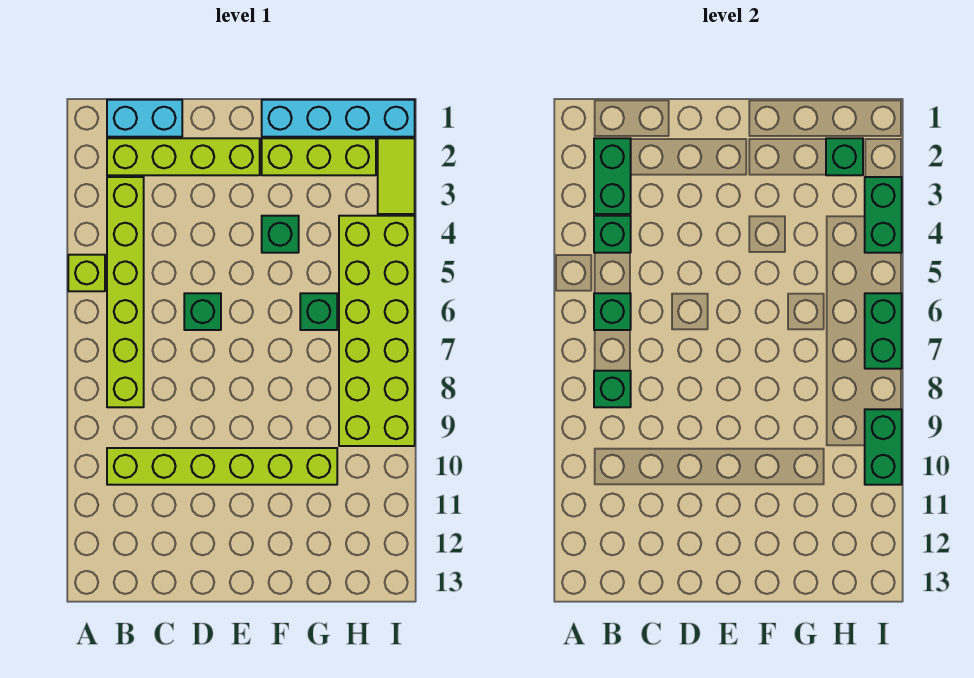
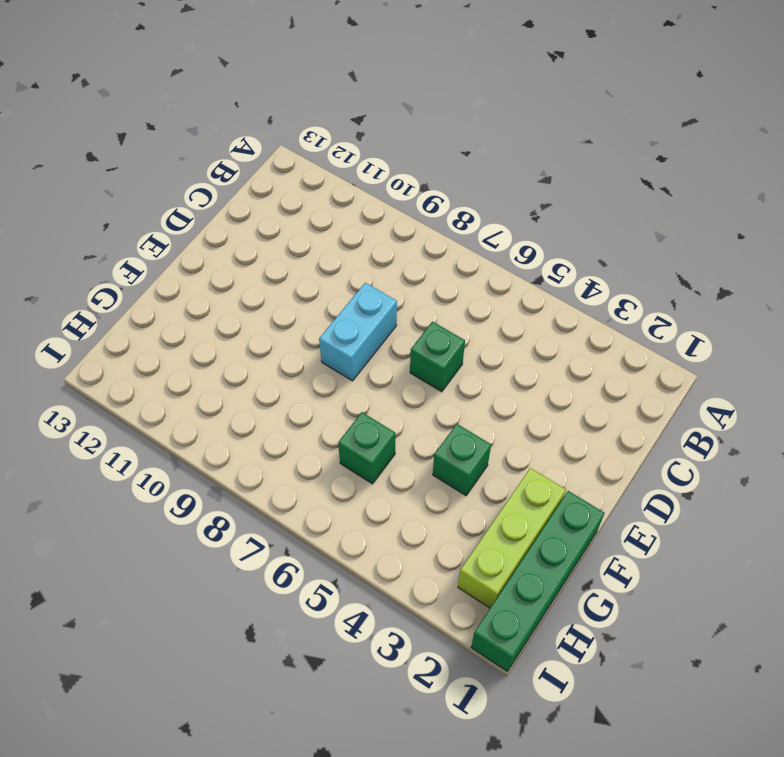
cyan brick D8:E8 level 1 -> cyan brick B1:C1 level 1
green brick F1:I1 level 1 -> cyan brick F1:I1 level 1
none -> lime brick A5 level 1
none -> lime brick B2:E2 level 1
none -> lime brick B3:B8 level 1

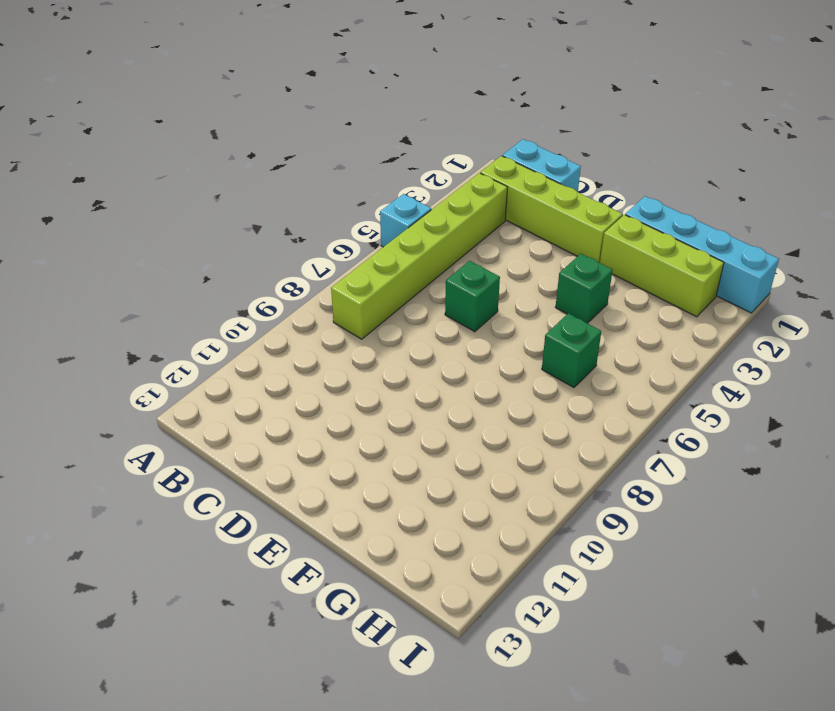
cyan brick A5 level 1 -> lime brick A5 level 1
none -> lime brick B10:G10 level 1
none -> lime brick H4:I9 level 1
none -> lime tile I2:I3 level 1

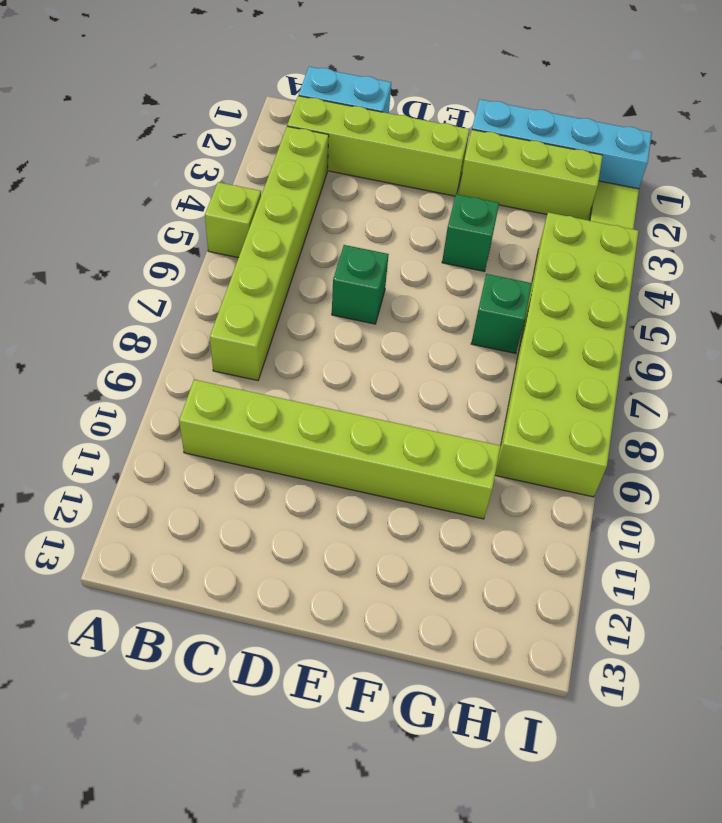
none -> green brick B2:B3 level 2
none -> green brick B4 level 2
none -> green brick B6 level 2

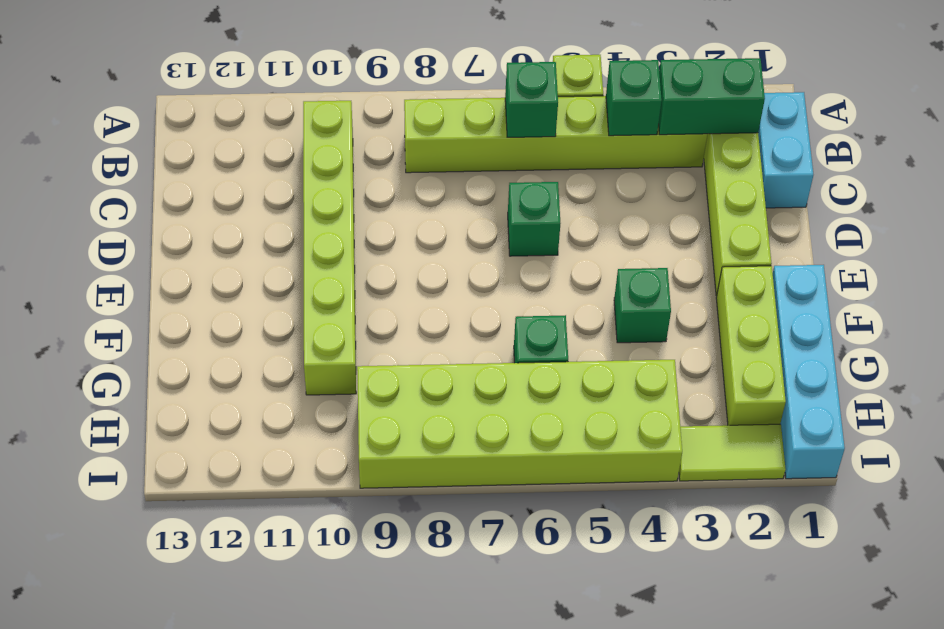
none -> green brick B8 level 2
none -> green brick H2 level 2
none -> green brick I3:I4 level 2

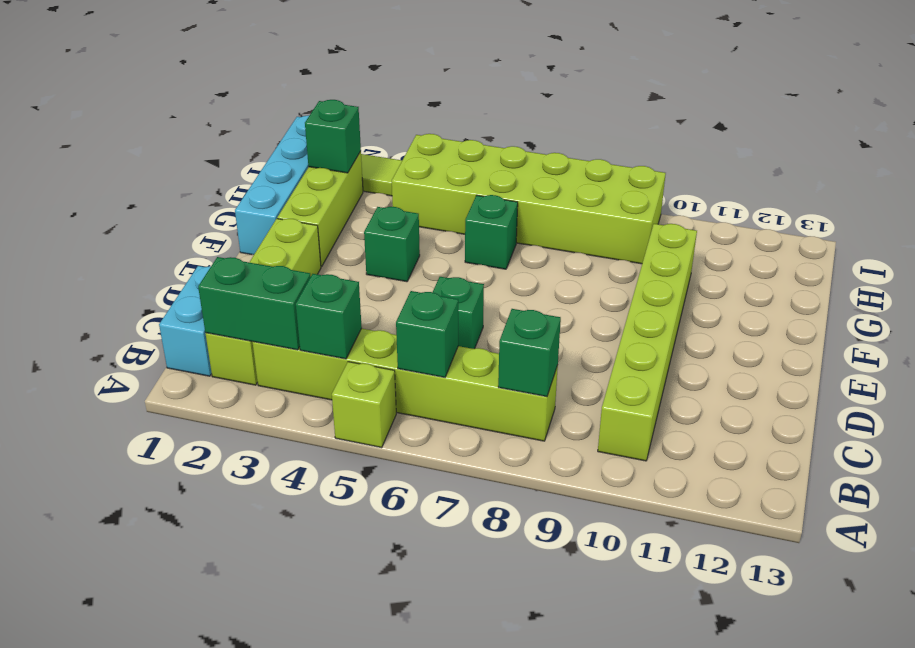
none -> green brick I3:I4 level 2
none -> green brick I6:I7 level 2
none -> green brick I9:I10 level 2

